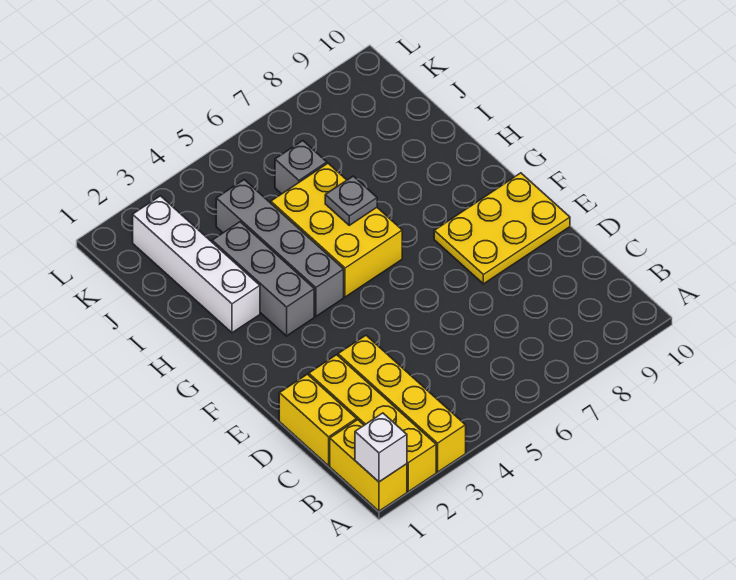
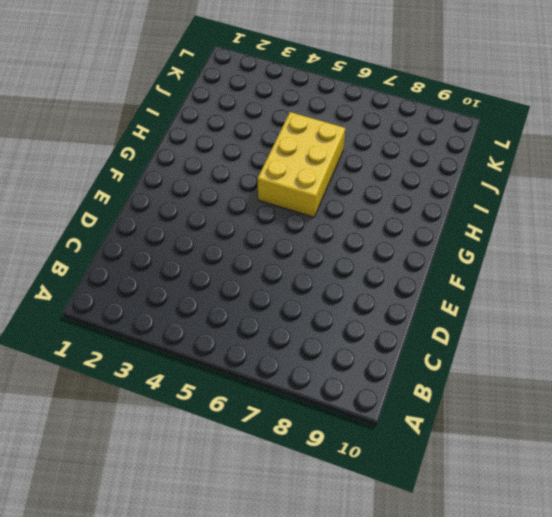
none -> yellow brick A1:B1 level 1
none -> yellow brick A2:D2 level 1
none -> yellow brick A3:D3 level 1

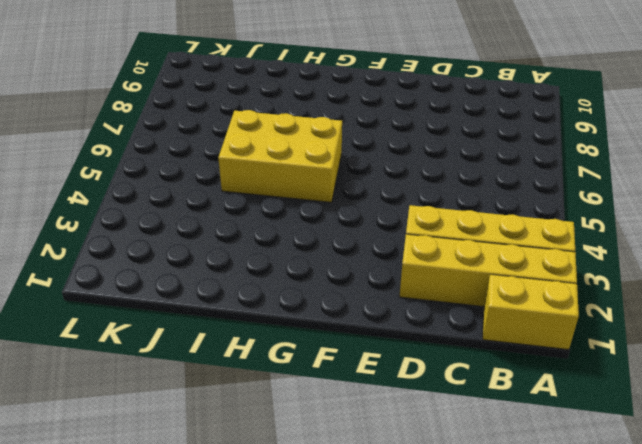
none -> yellow brick C1:D1 level 1
none -> yellow plate E8:F10 level 1
none -> grey brick G3:I3 level 1

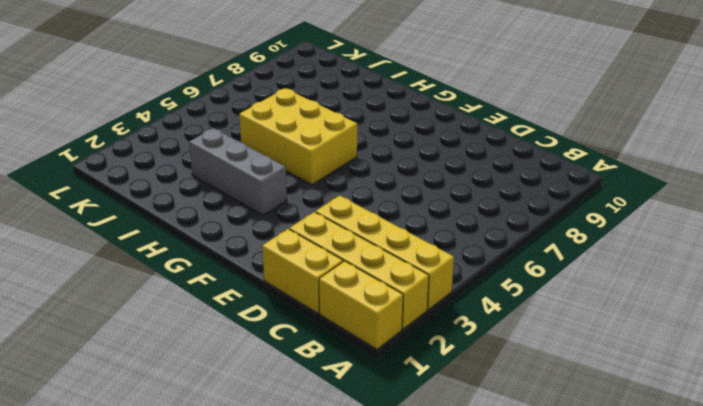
none -> yellow plate E8:F10 level 1
none -> grey brick G4:J4 level 1
none -> white brick H2:K2 level 1

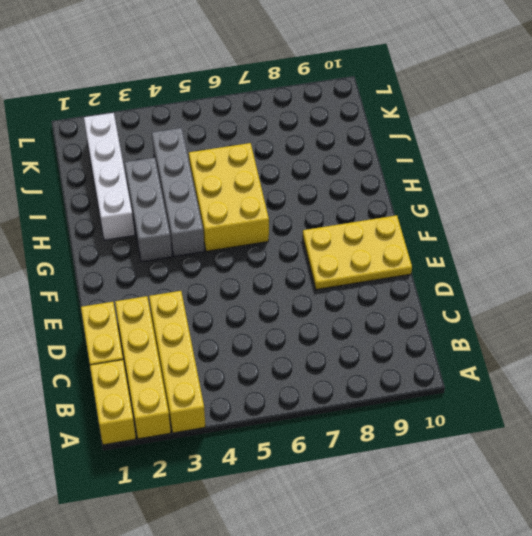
none -> grey brick J6 level 1
none -> white brick A1 level 2
none -> grey plate H6 level 2

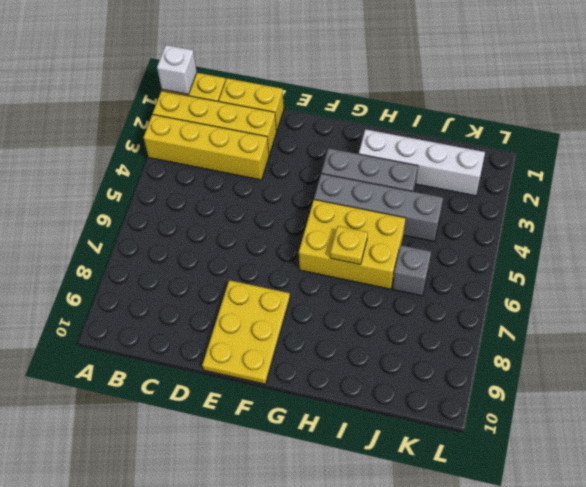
yellow plate H6 level 2 -> grey plate H6 level 2

